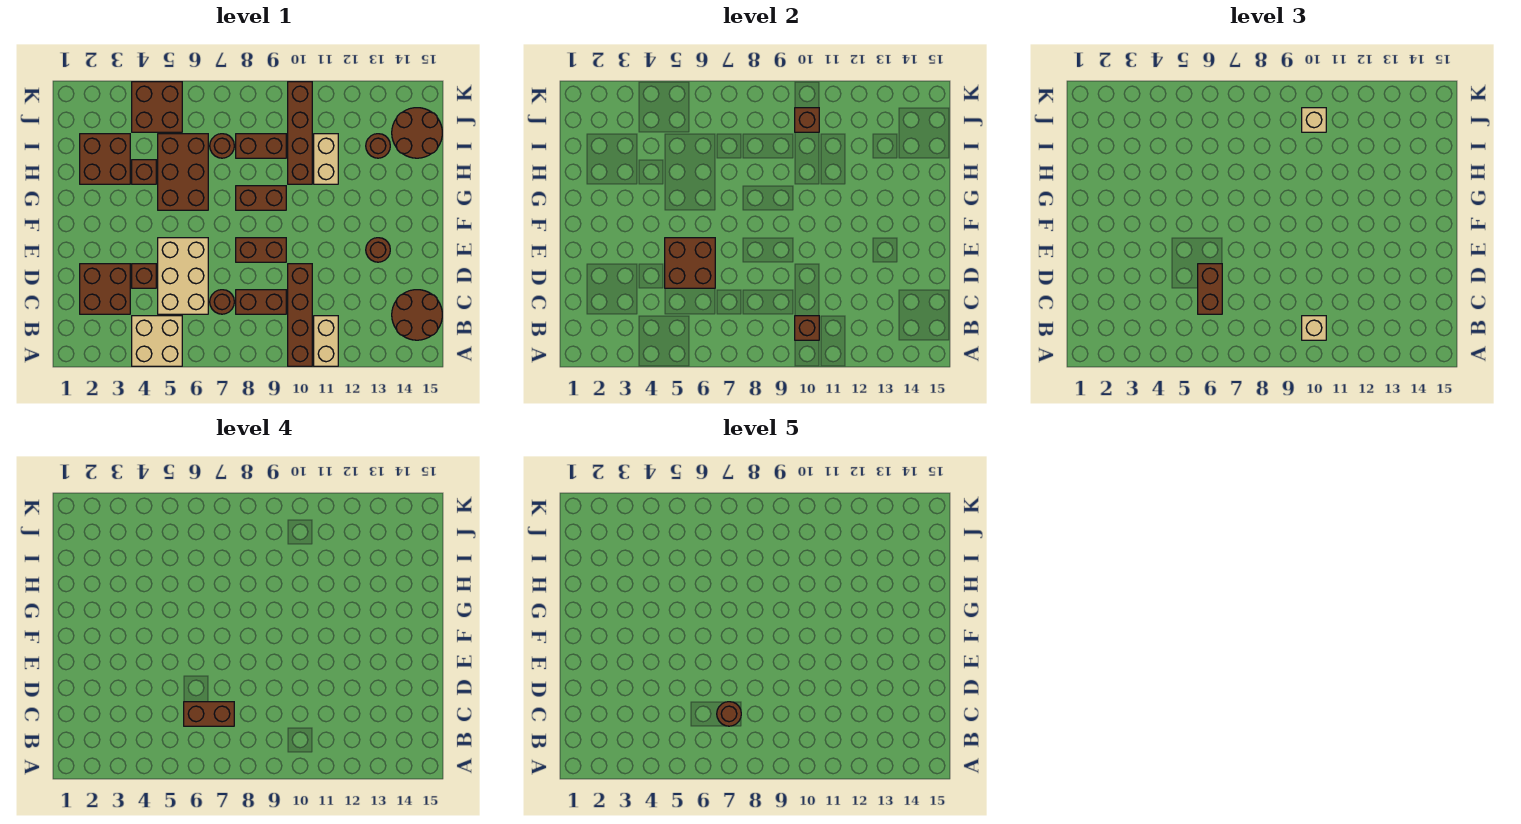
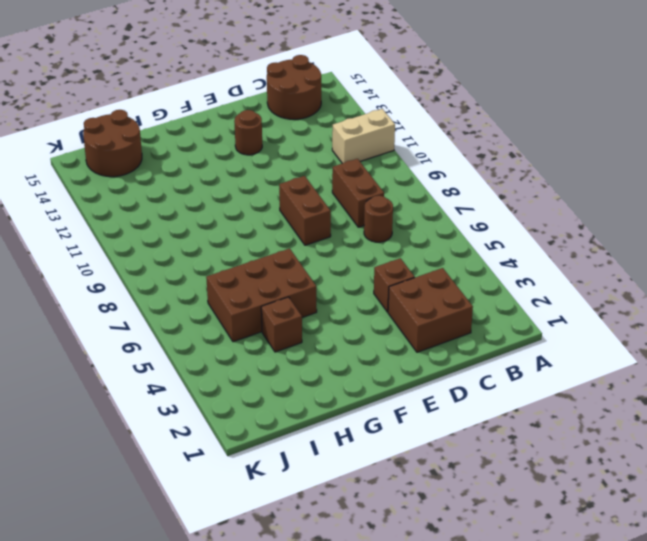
none -> tan brick A4:B5 level 1
none -> brown brick A10:D10 level 1
none -> tan brick C5:E6 level 1
none -> brown brick G8:G9 level 1

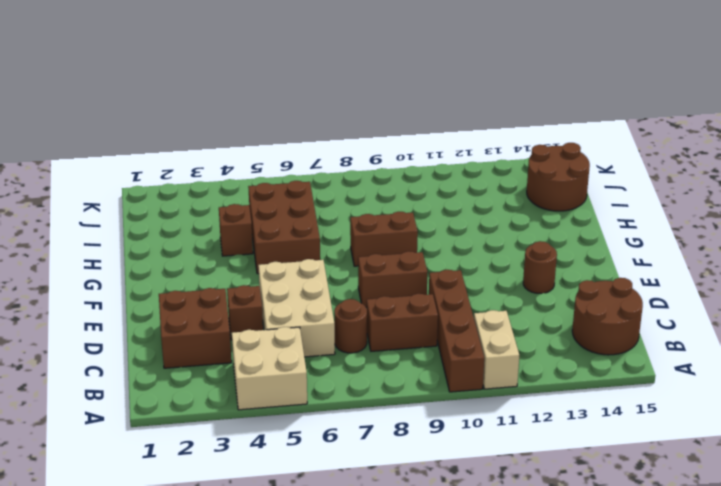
none -> brown brick H2:I3 level 1
none -> brown brick H10:K10 level 1
none -> tan brick H11:I11 level 1
none -> brown round brick I7 level 1

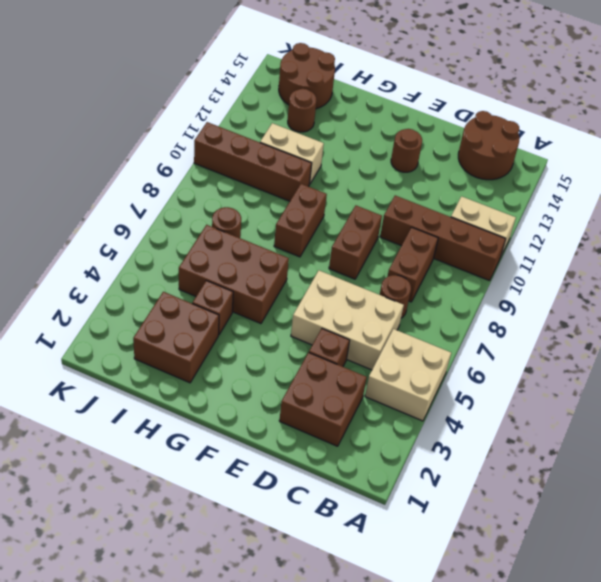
none -> brown brick I8:I9 level 1
none -> brown brick J4:K5 level 1
none -> brown brick B10 level 2
none -> brown brick D5:E6 level 2

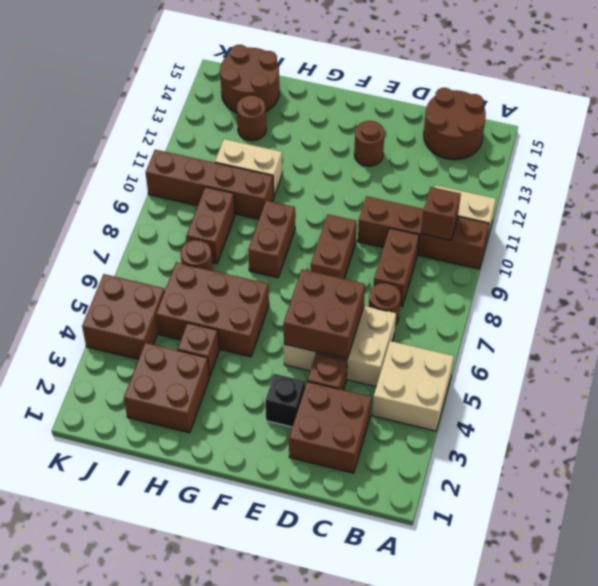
black brick E3 level 1 -> none
none -> brown brick J10 level 2
none -> tan brick B10 level 3
none -> brown brick C6:D6 level 3
none -> tan brick J10 level 3

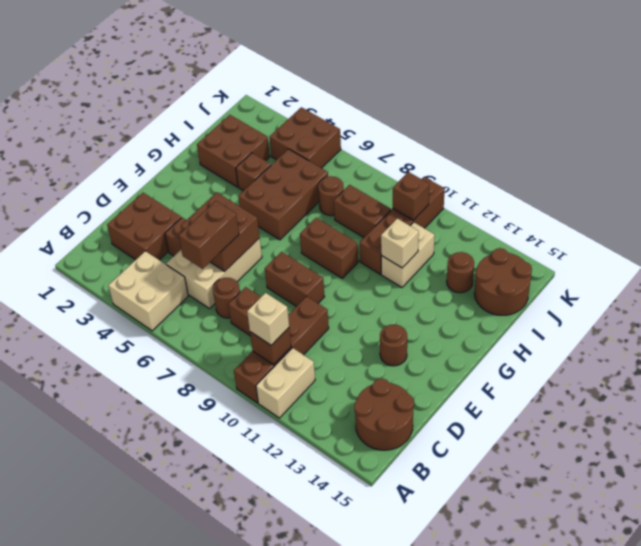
tan brick H11 level 2 -> tan brick J10 level 3
none -> brown brick C6:C7 level 4
none -> brown round brick C7 level 5

